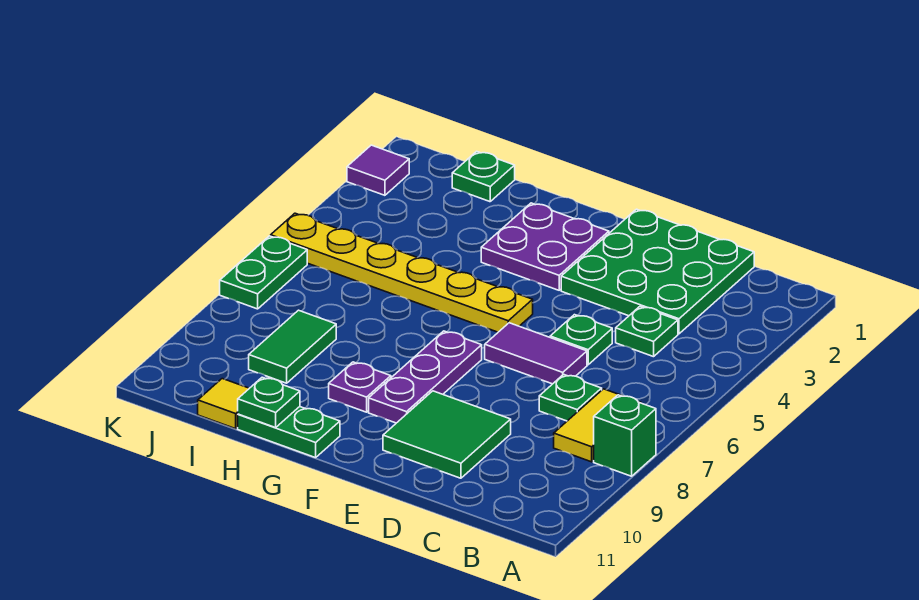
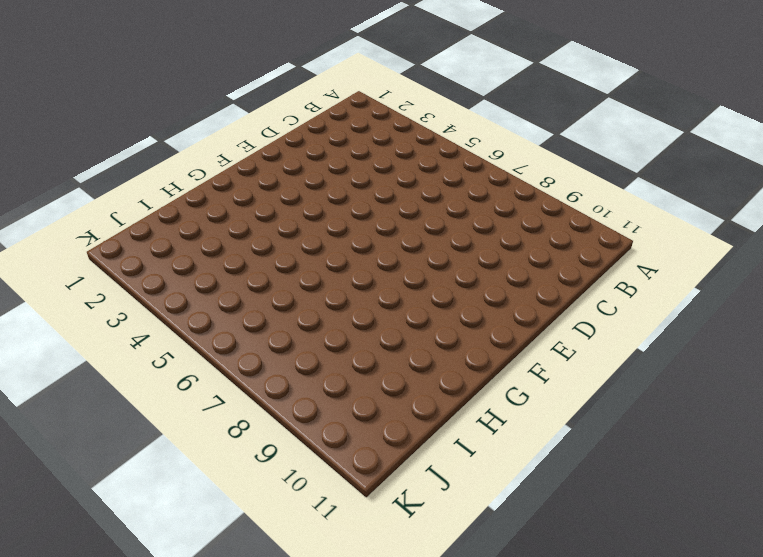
none -> green brick A8 level 1
none -> yellow tile B7:B8 level 1
none -> green plate C1:E3 level 1

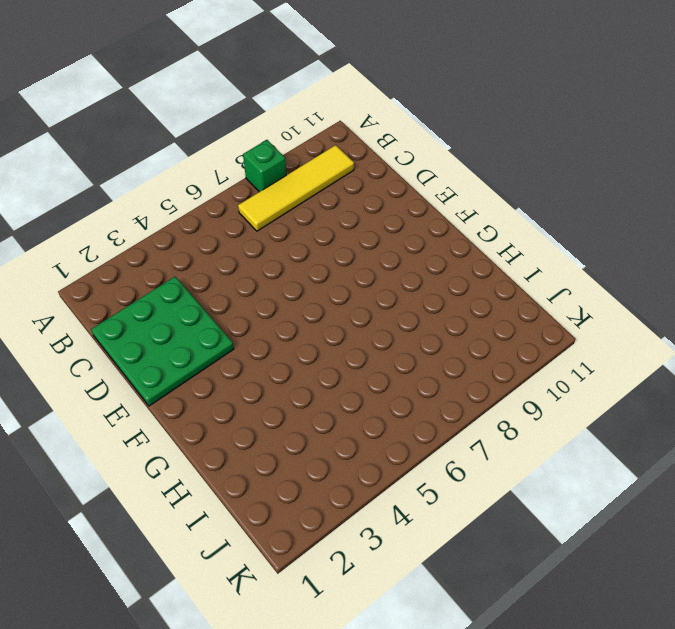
yellow tile B7:B10 level 1 -> yellow tile B7:B8 level 1
none -> green plate C4 level 1
none -> green plate C7 level 1
none -> green plate D5 level 1

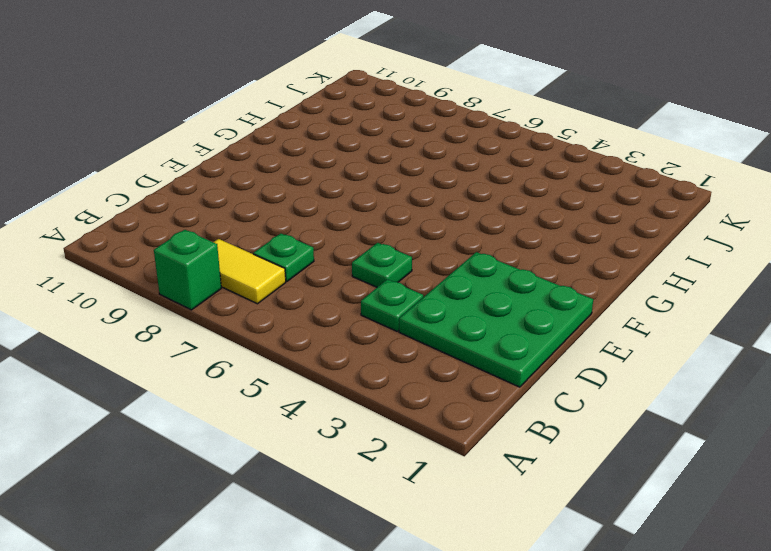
none -> purple tile D6:E6 level 1
none -> green tile D9:E10 level 1
none -> purple plate F2:G3 level 1

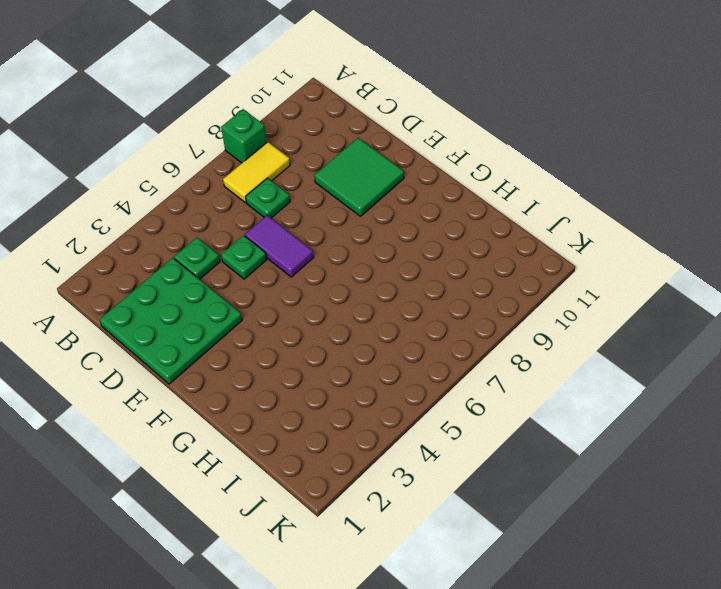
none -> purple plate F2:G3 level 1
none -> yellow plate F5:K5 level 1
none -> purple plate F7:F9 level 1

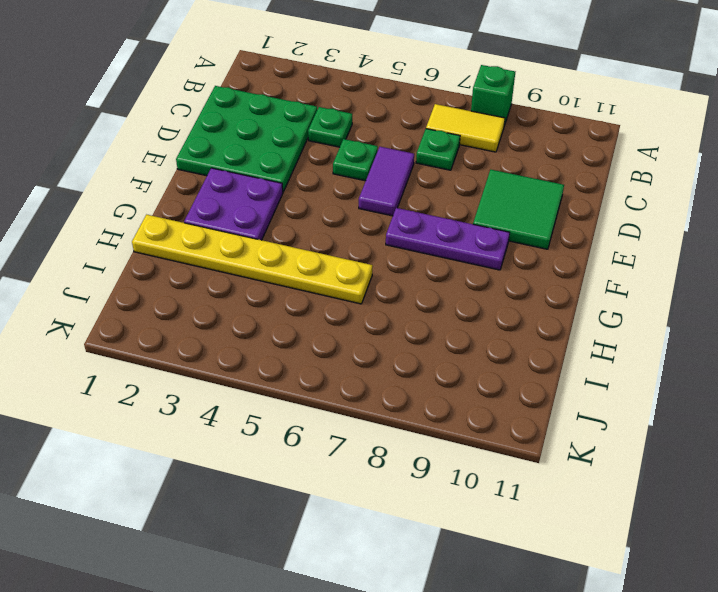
yellow plate H1:H6 level 1 -> yellow plate F5:K5 level 1
none -> purple plate G9 level 1
none -> green plate G11:H11 level 1
none -> green plate I1 level 1

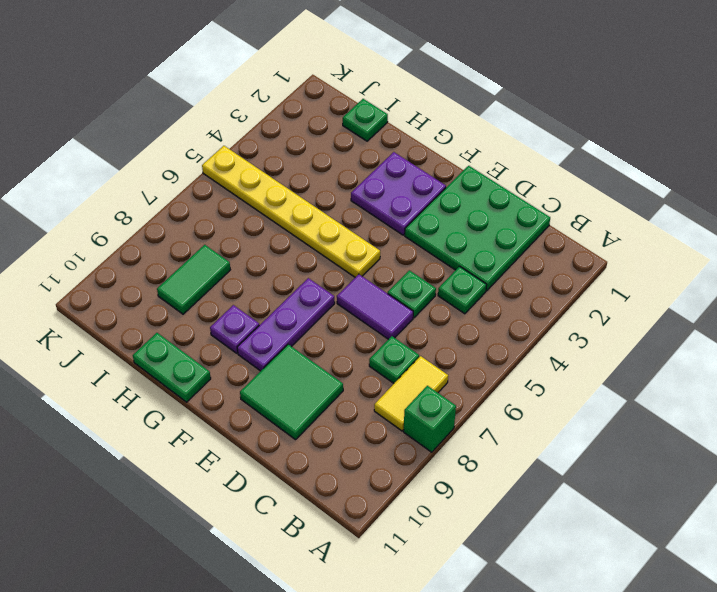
none -> yellow tile I11 level 1
none -> purple tile K2 level 1
none -> green plate K6:K7 level 1

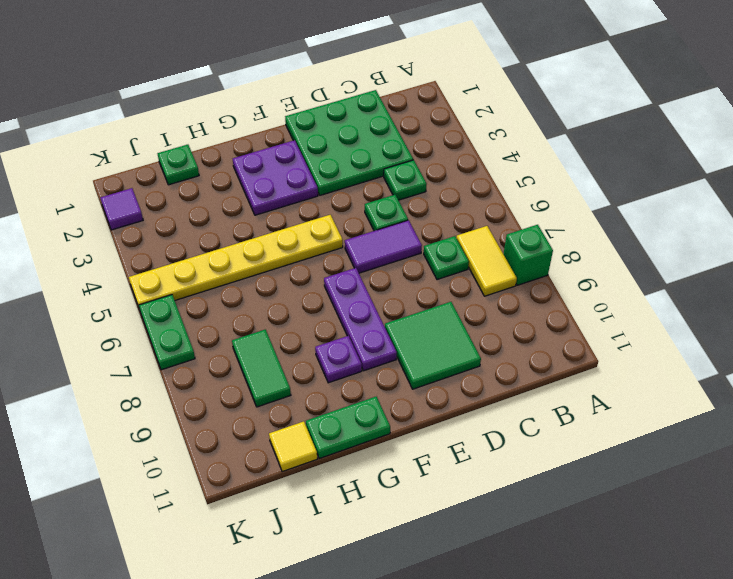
none -> green plate H11 level 2

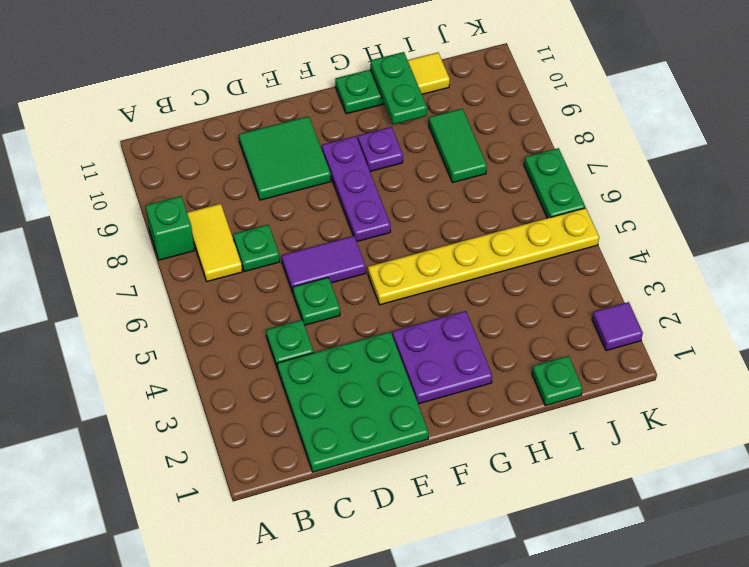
green plate H10:H11 level 2 -> green plate H11 level 2

